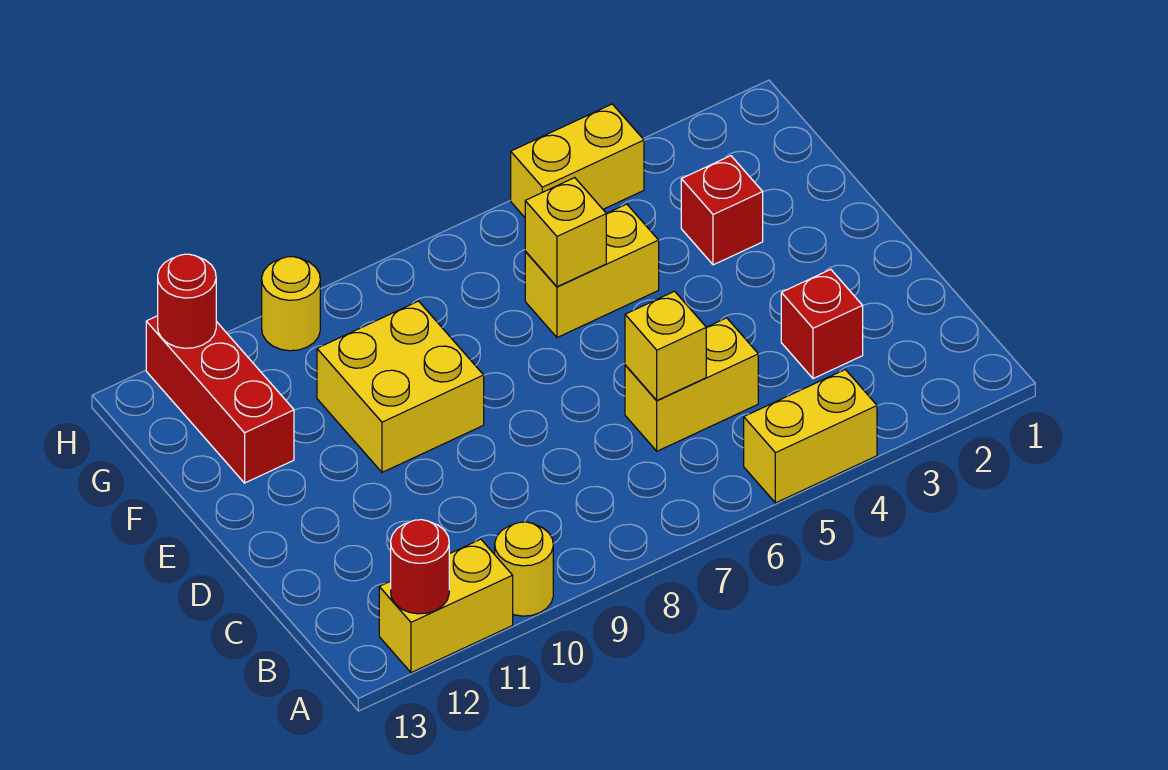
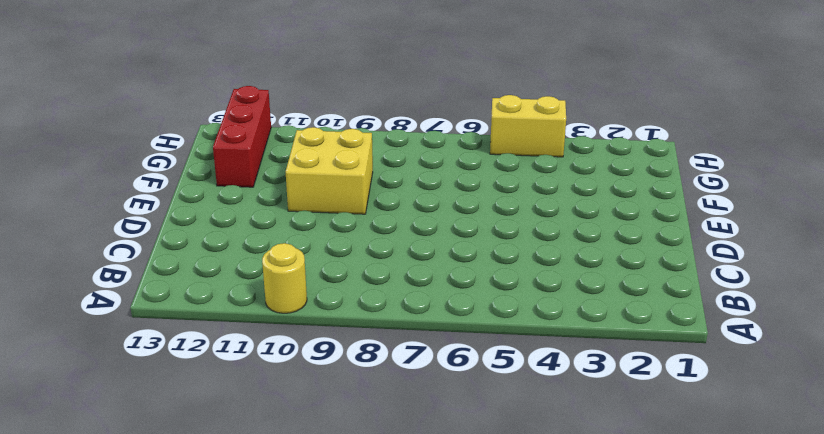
none -> yellow brick A4:A5 level 1
none -> yellow brick A11:A12 level 1
none -> red brick C3 level 1

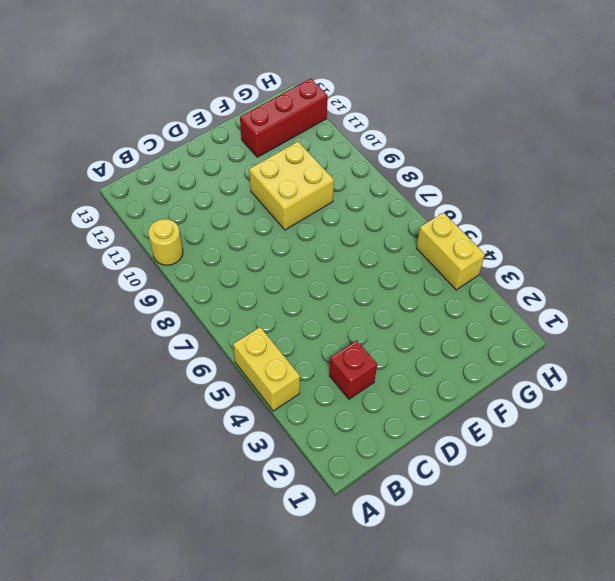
none -> yellow brick A11:A12 level 1
none -> yellow brick C5:C6 level 1
none -> red brick F3 level 1

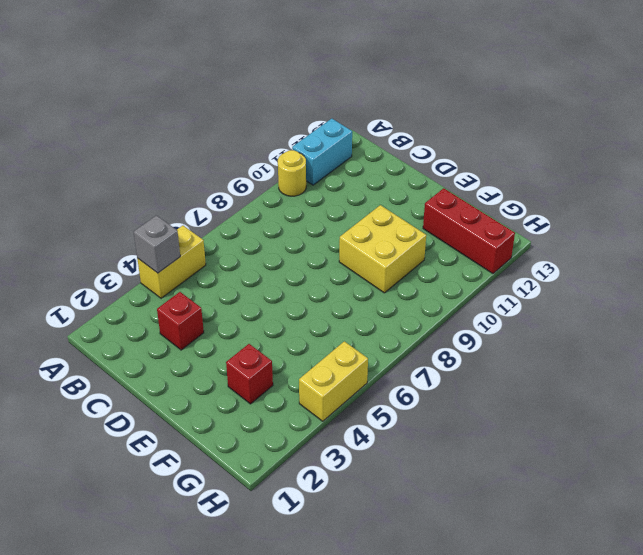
grey brick A4 level 2 -> none
cyan brick A11:A12 level 1 -> yellow brick A11:A12 level 1
none -> yellow brick C5:C6 level 1
none -> yellow brick F5:F6 level 1
none -> yellow round brick H10 level 1

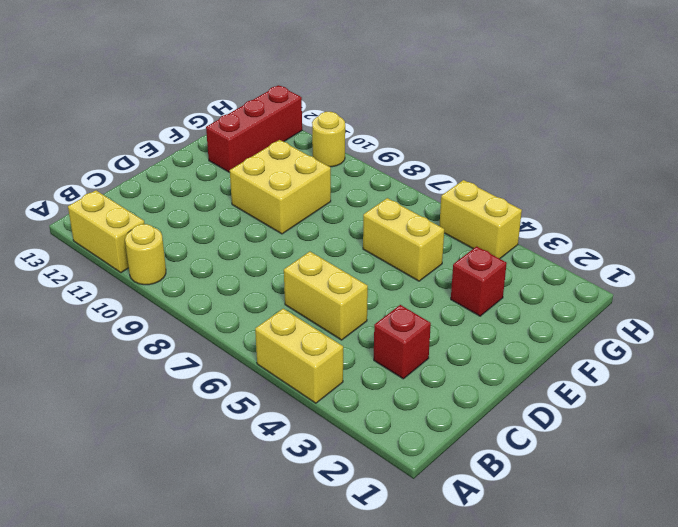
none -> red round brick A12 level 2
none -> yellow brick C6 level 2
none -> yellow brick F6 level 2

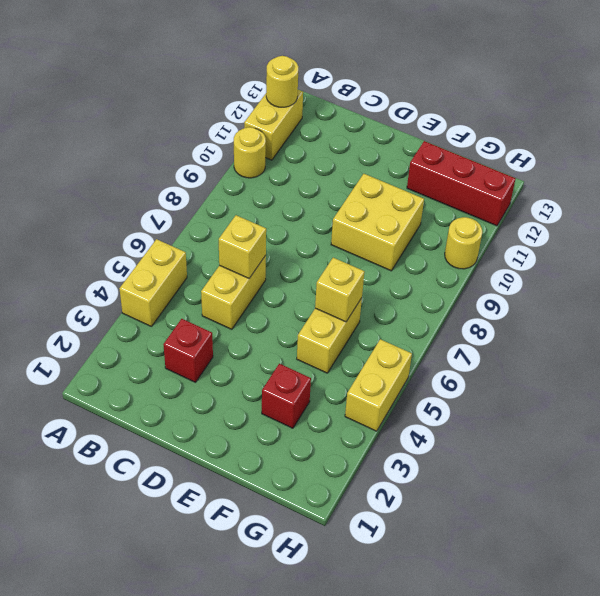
yellow round brick A12 level 2 -> red round brick A12 level 2
none -> red round brick H12 level 2

